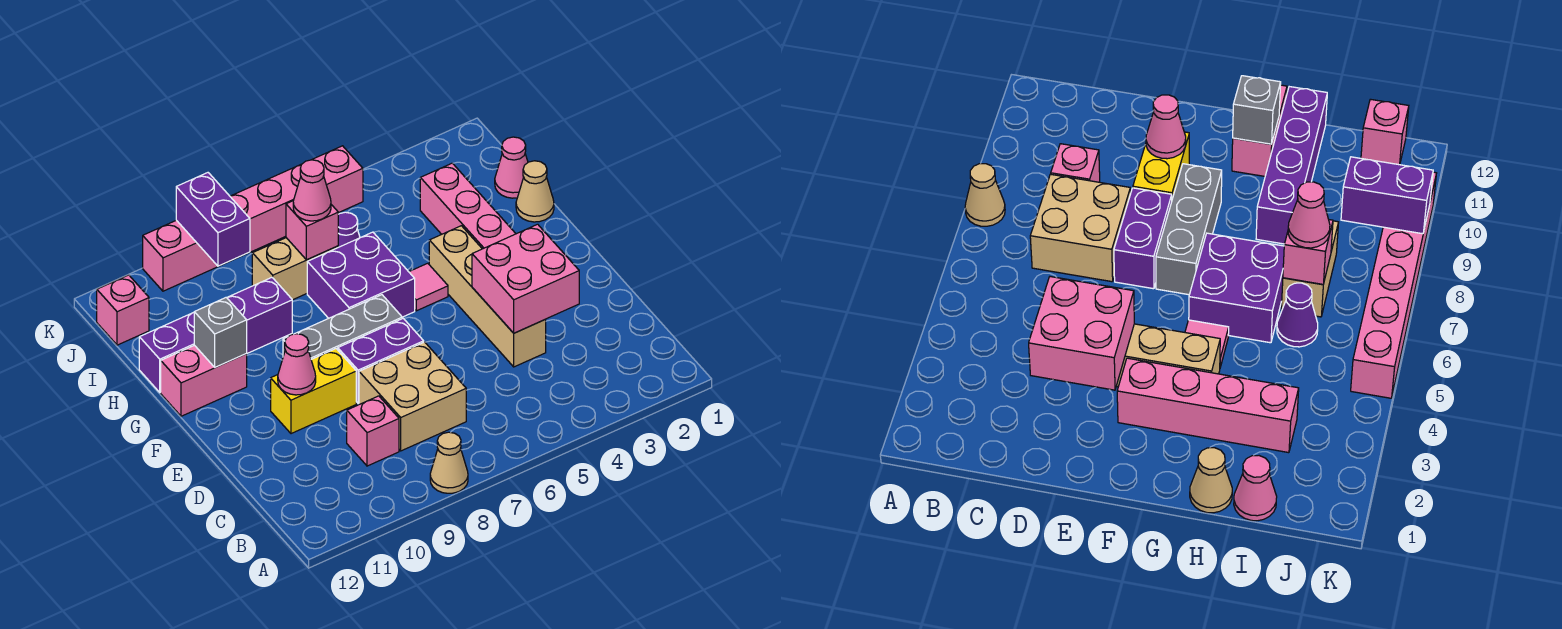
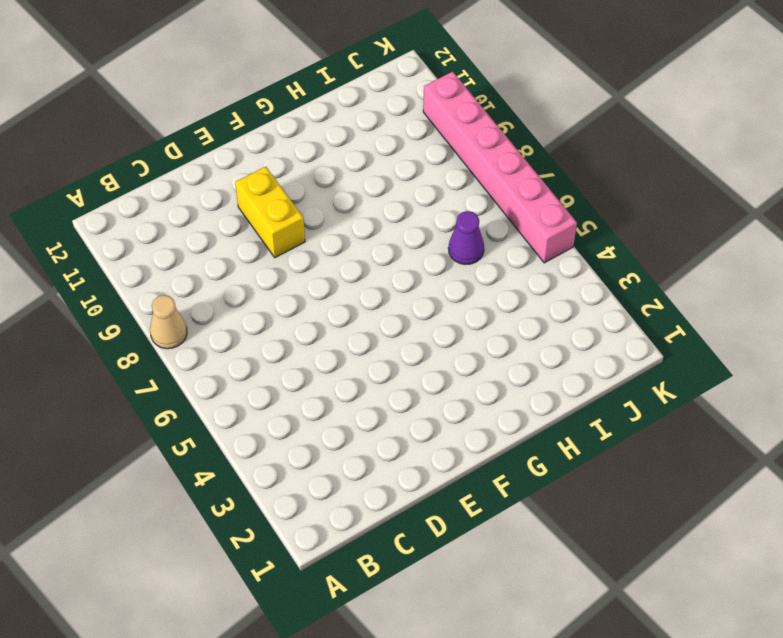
none -> tan brick C7:D8 level 1
none -> pink brick C9 level 1
none -> tan brick D4:G4 level 1

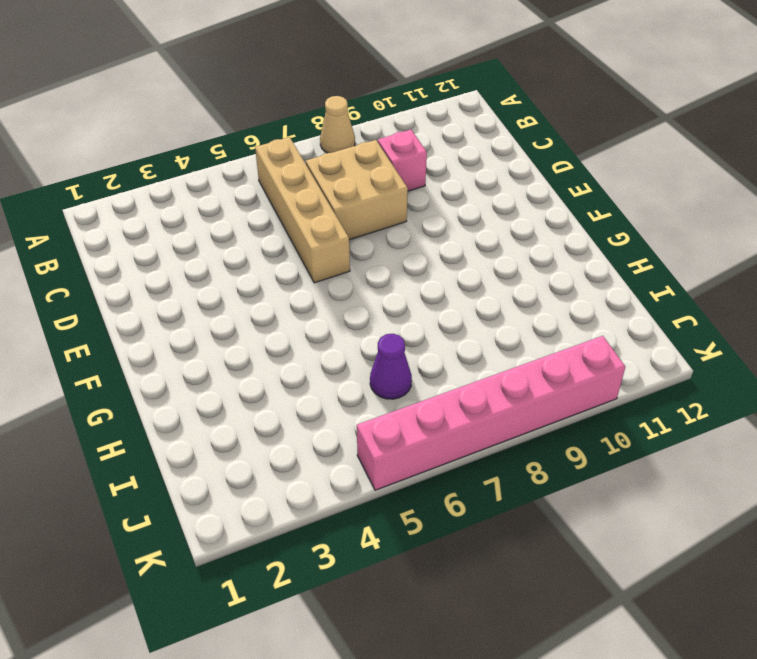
tan brick B6:E6 level 1 -> tan brick D4:G4 level 1
none -> purple brick E7:E8 level 1
none -> yellow brick E9:E10 level 1
none -> pink brick F3:I3 level 1

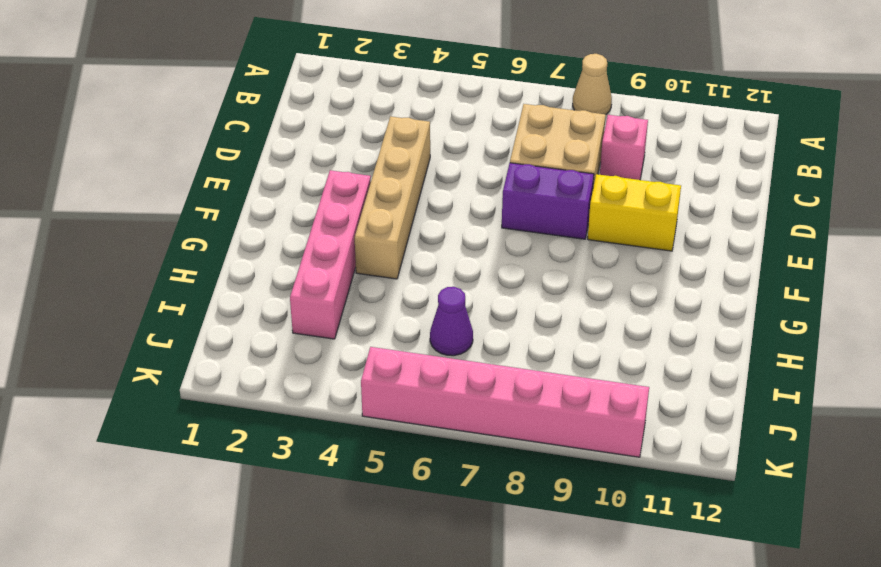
none -> grey brick F7:F9 level 1
none -> pink tile G5 level 1
none -> purple brick G6:H7 level 1

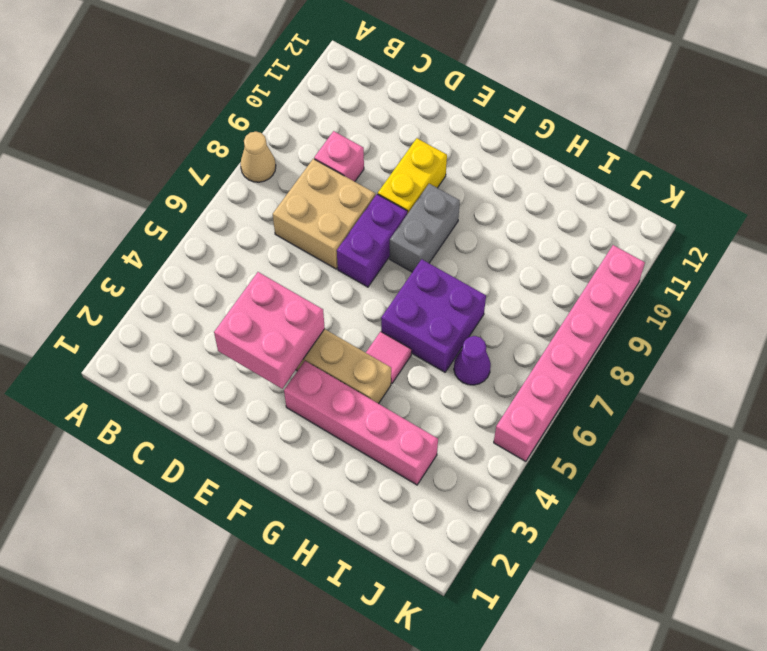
grey brick F8:F9 level 1 -> grey brick F7:F9 level 1
none -> pink brick G11:G12 level 1
none -> tan cone H1 level 1
none -> purple brick H9:H12 level 1

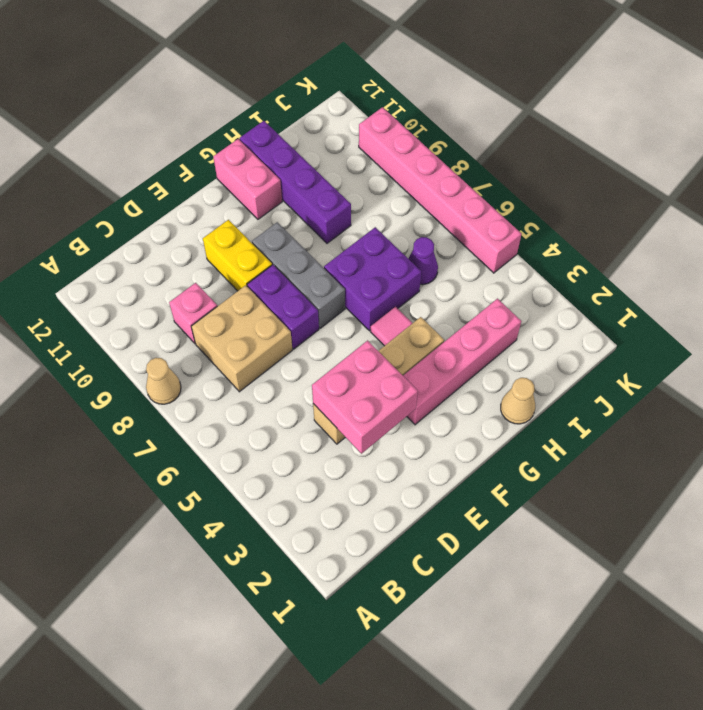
none -> pink cone I1 level 1
none -> tan brick I7:I8 level 1
none -> pink brick J12 level 1

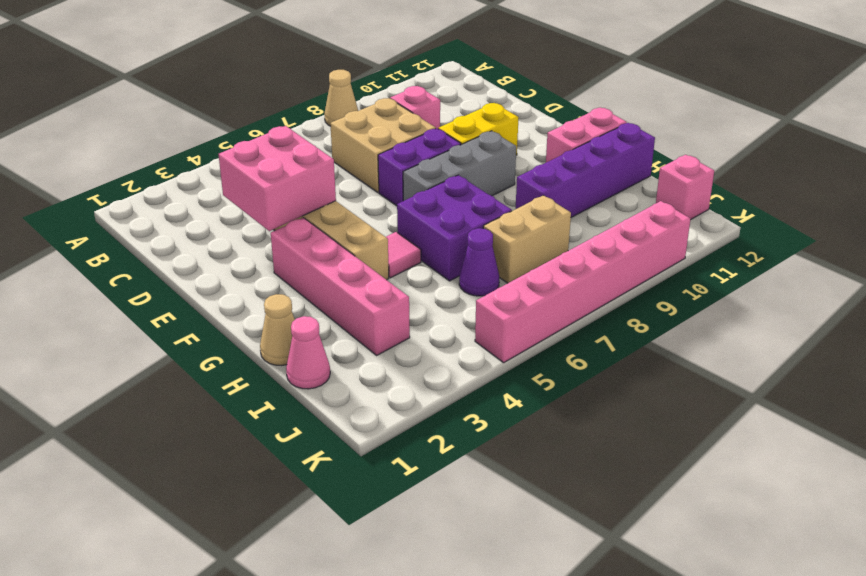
none -> pink cone E10 level 2
none -> grey brick G11 level 2
none -> pink brick I7 level 2

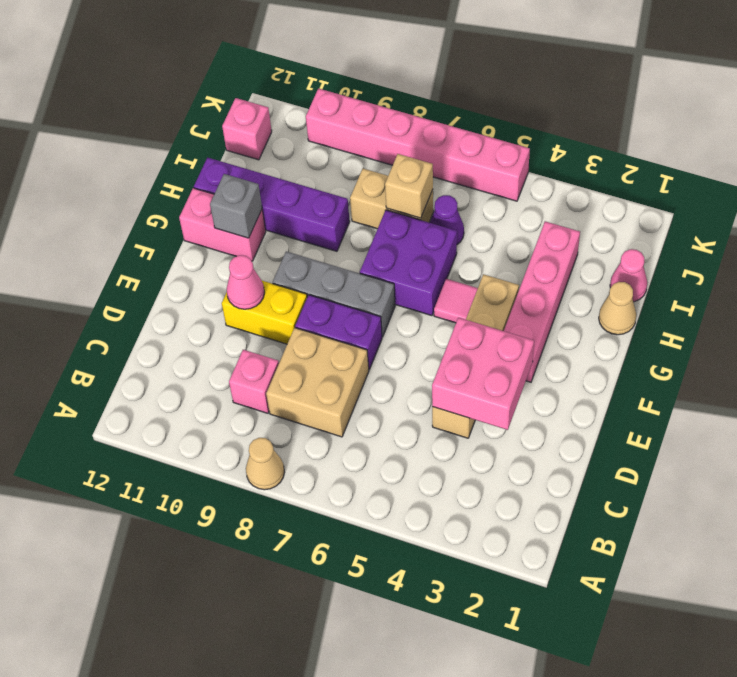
tan brick I7 level 2 -> pink brick I7 level 2
none -> purple brick J9:K9 level 2
none -> pink cone I7 level 3

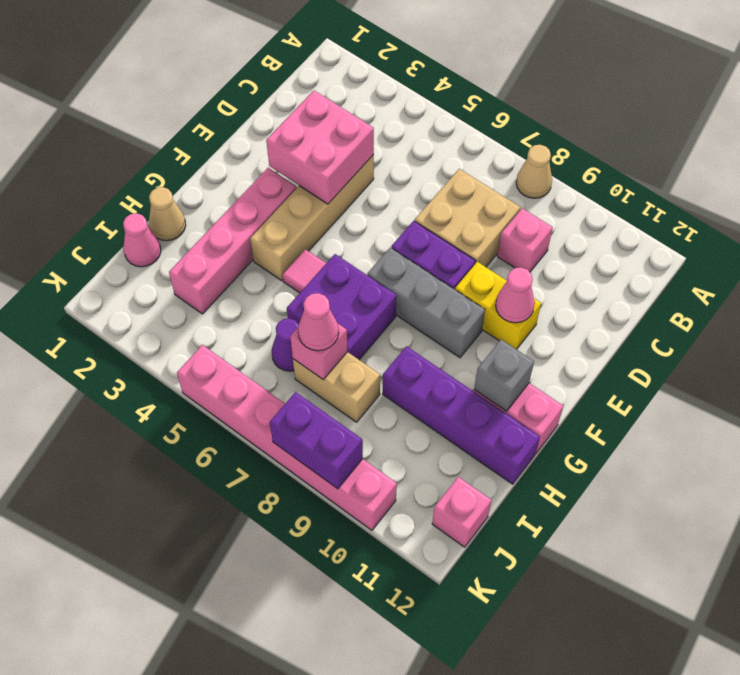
purple brick K8:K9 level 2 -> purple brick J9:K9 level 2

